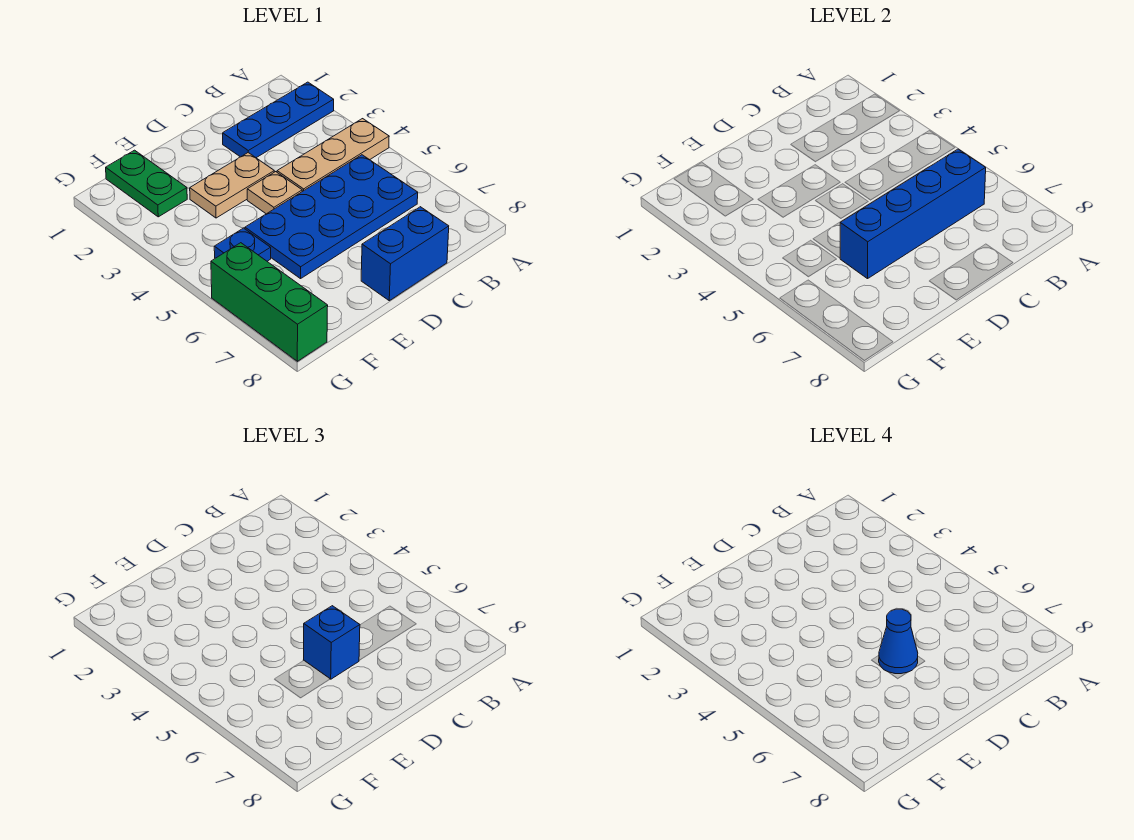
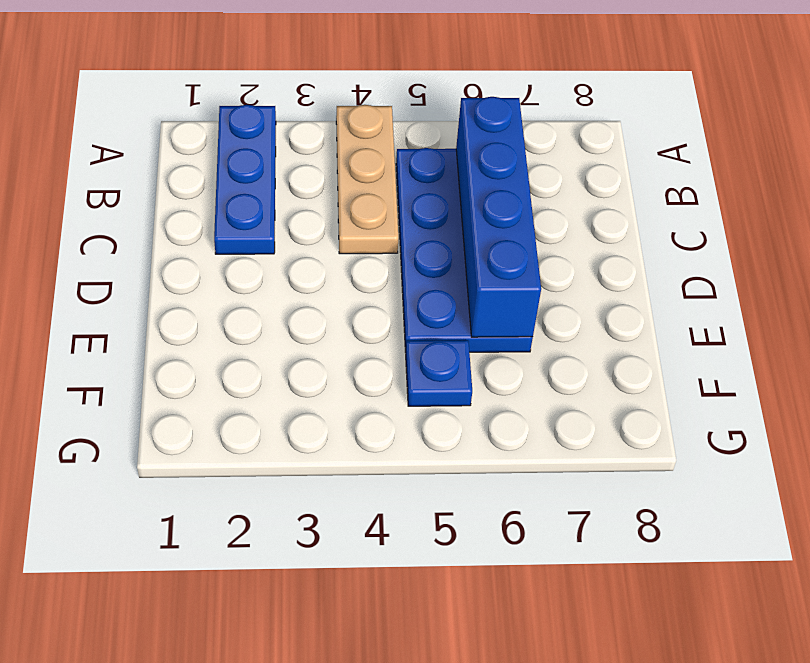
none -> blue brick C8:D8 level 1
none -> tan plate D3:E3 level 1
none -> tan plate D4 level 1

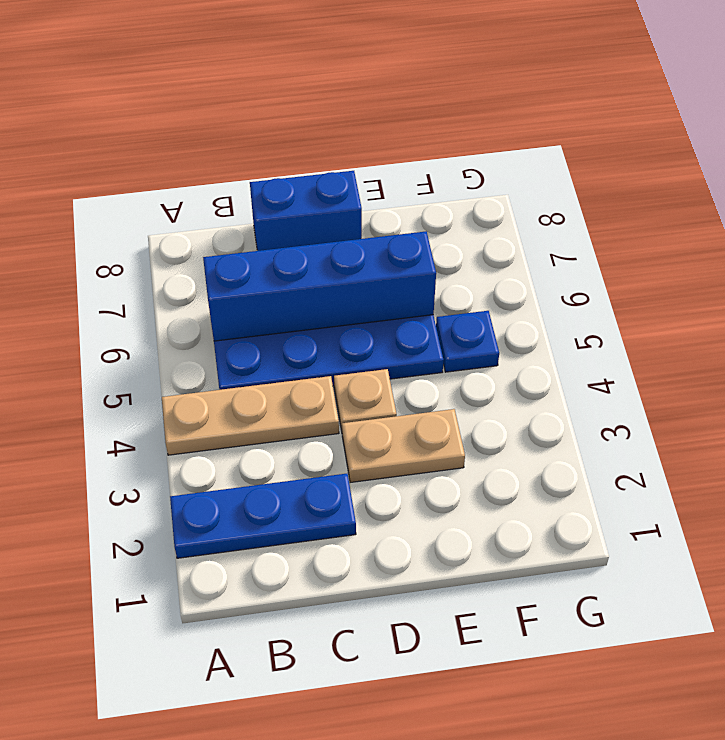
none -> green plate F1:F2 level 1
none -> green brick G6:G8 level 1
none -> blue brick D6 level 3

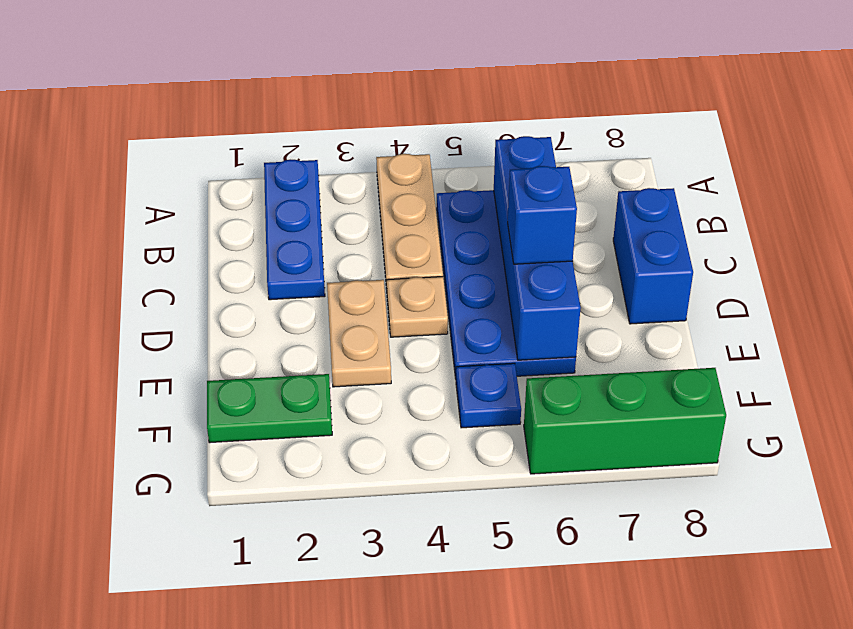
none -> blue cone D6 level 4

